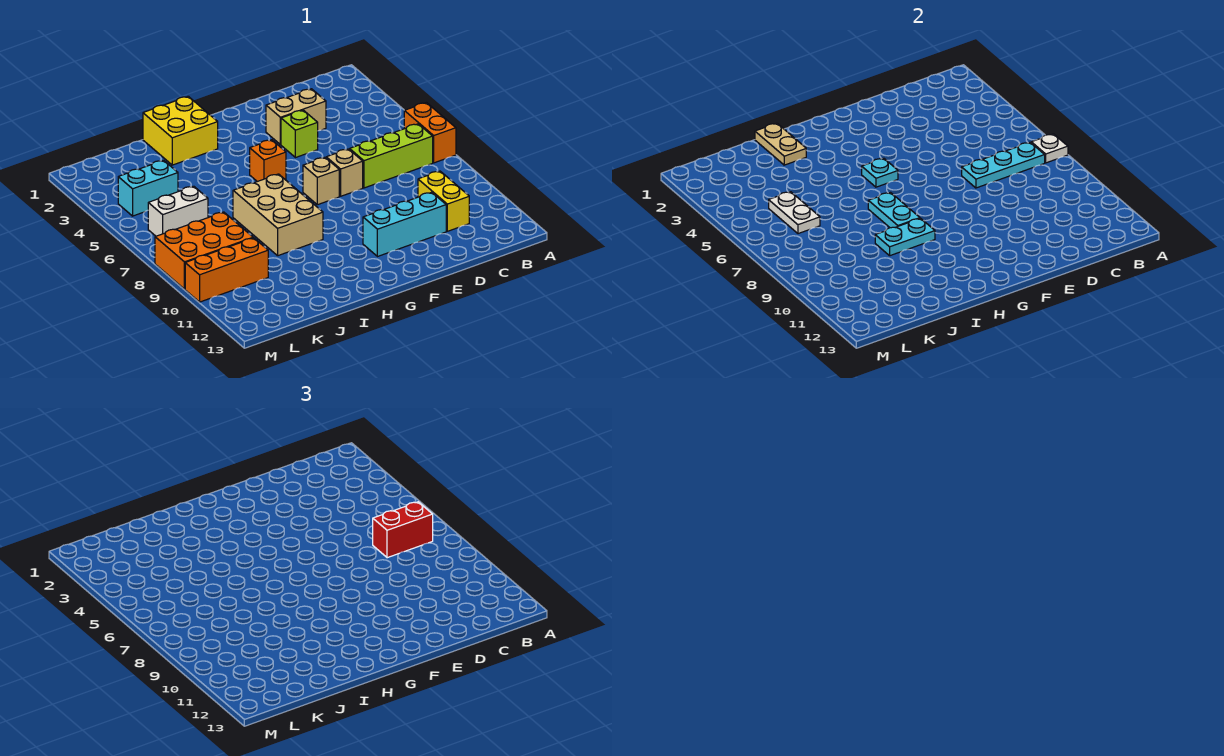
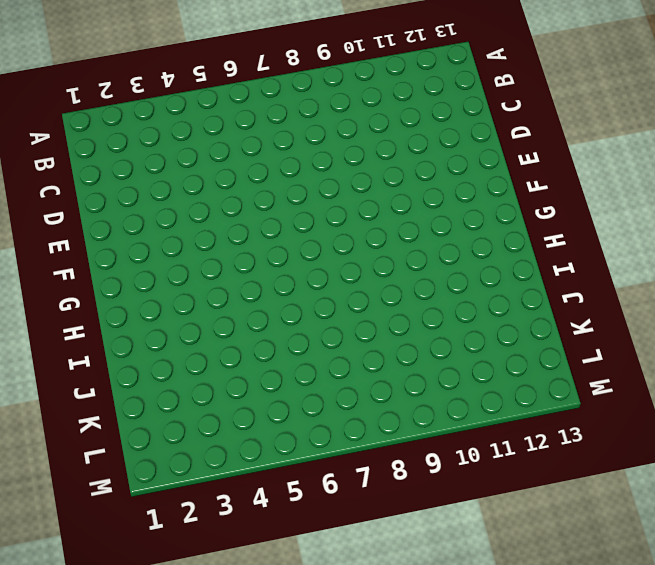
none -> orange brick A6:A7 level 1
none -> lime brick B7:D7 level 1
none -> yellow brick C10:C11 level 1

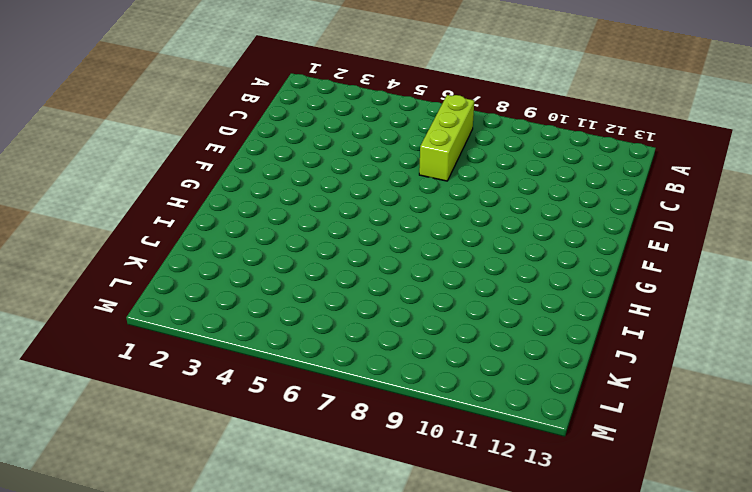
none -> orange brick A6:A7 level 1
none -> yellow brick C10:C11 level 1
none -> tan brick D3:E3 level 1

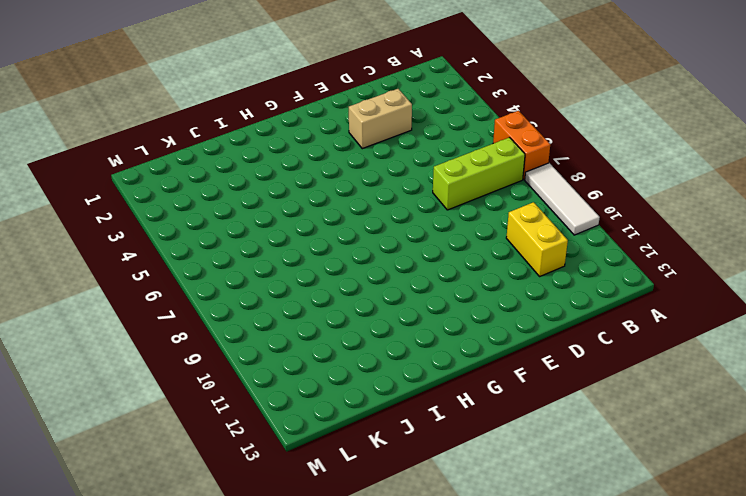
white tile A8:A10 level 1 -> none
none -> cyan brick D11:F11 level 1
none -> lime brick E4 level 1
none -> tan brick E7 level 1

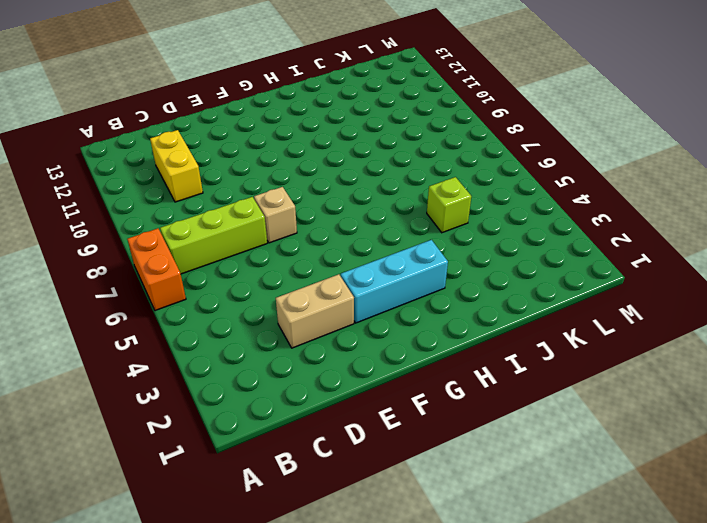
cyan brick F3:H3 level 1 -> cyan brick D11:F11 level 1
lime brick J5 level 1 -> lime brick E4 level 1
none -> tan brick F7 level 1
none -> orange brick G5 level 1
none -> yellow brick H1:I2 level 1

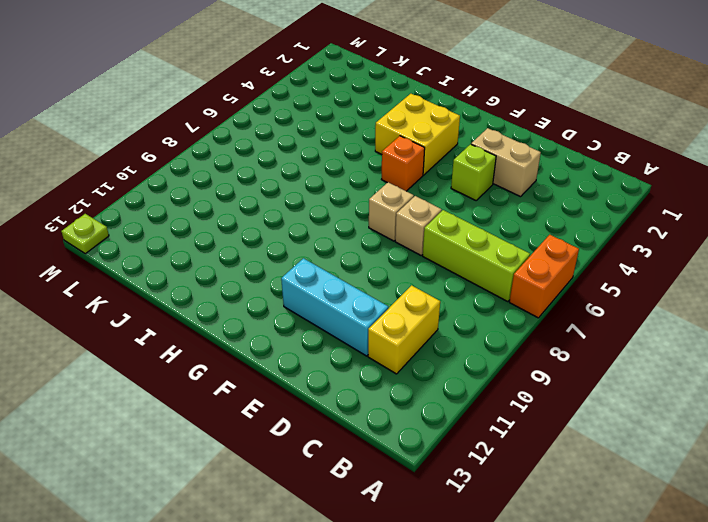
yellow brick G3:H4 level 1 -> yellow brick H1:I2 level 1
lime plate M13 level 1 -> none
none -> tan brick H7:I9 level 1
none -> cyan brick K4:L4 level 1
none -> white brick K6:L6 level 1

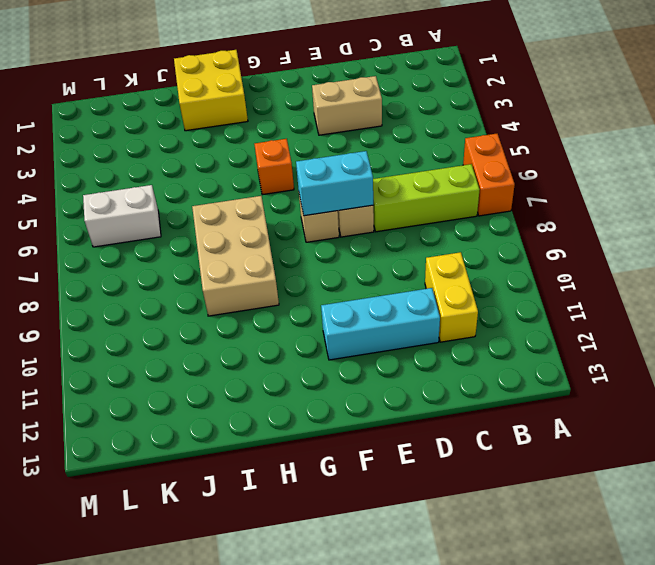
cyan brick E7:F7 level 2 -> cyan brick K4:L4 level 1
none -> lime brick E4 level 1
none -> orange brick K8:M9 level 1
none -> orange brick K10:M10 level 1

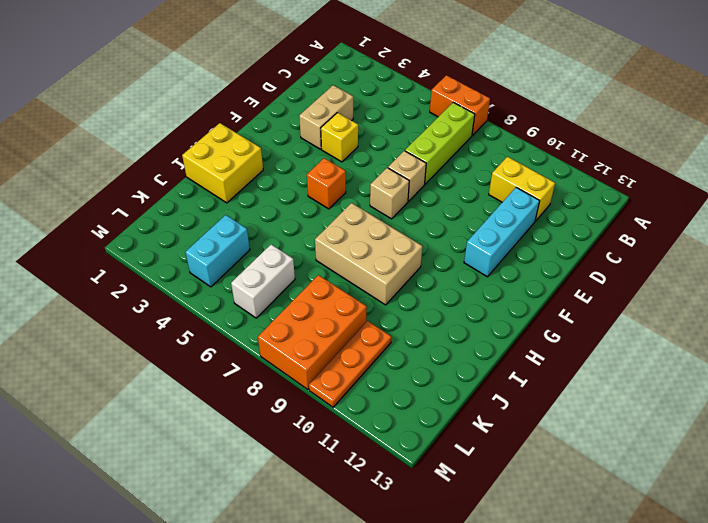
yellow brick E4 level 1 -> lime brick E4 level 1
orange plate K10:M10 level 1 -> orange brick K10:M10 level 1
none -> white plate A7 level 2
none -> cyan plate B7:D7 level 2
none -> cyan plate G5 level 2

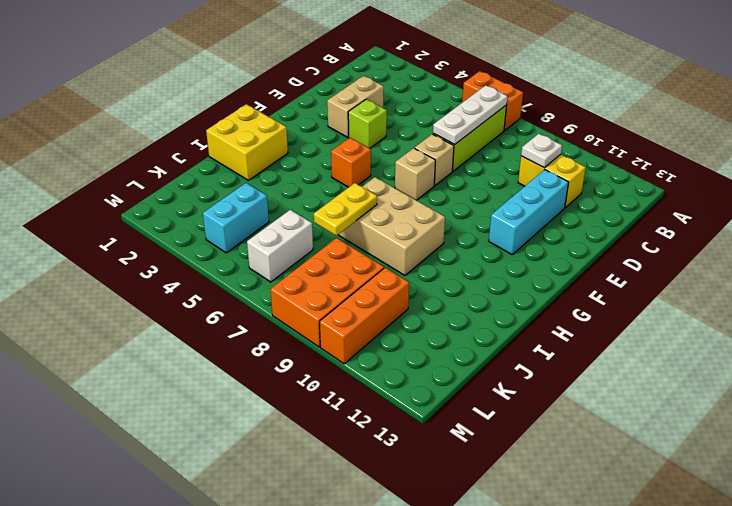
white plate B7:D7 level 2 -> cyan plate B7:D7 level 2
white plate C10 level 2 -> white plate A7 level 2
yellow plate I7:J7 level 2 -> none
none -> cyan plate G5 level 2
none -> cyan plate H7:H8 level 2
none -> cyan plate H9:I9 level 2

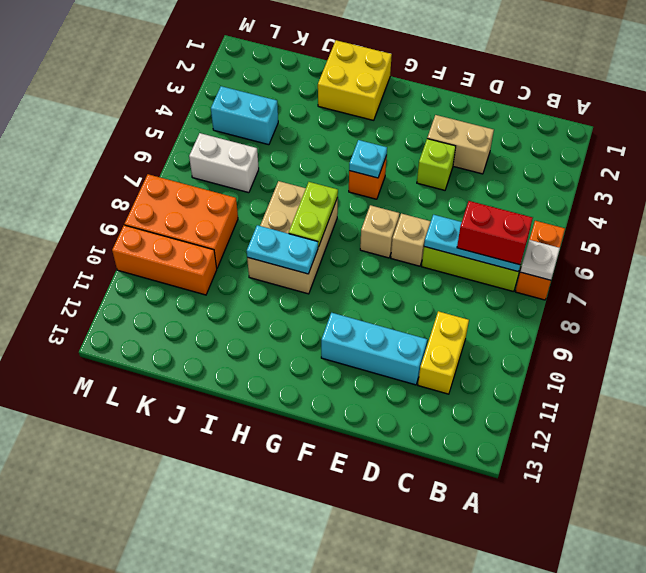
lime plate H7:H8 level 2 -> cyan plate H7:H8 level 2
none -> tan plate I1:I2 level 2
none -> white plate K5:K6 level 2

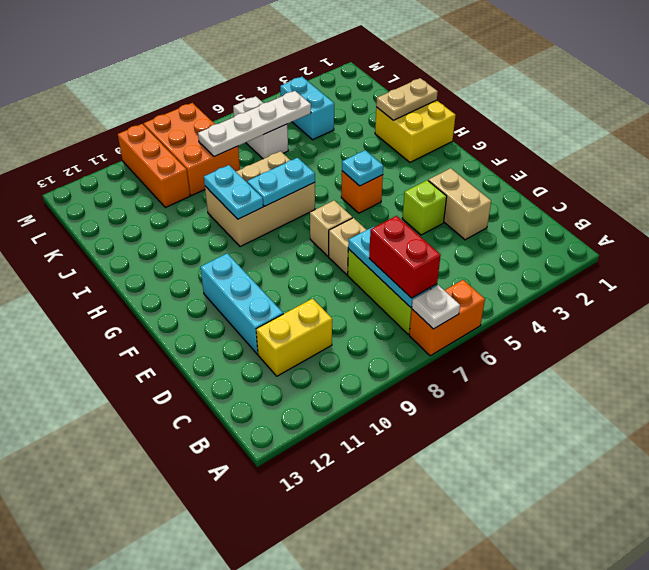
white plate K5:K8 level 2 -> white plate K5:K6 level 2

